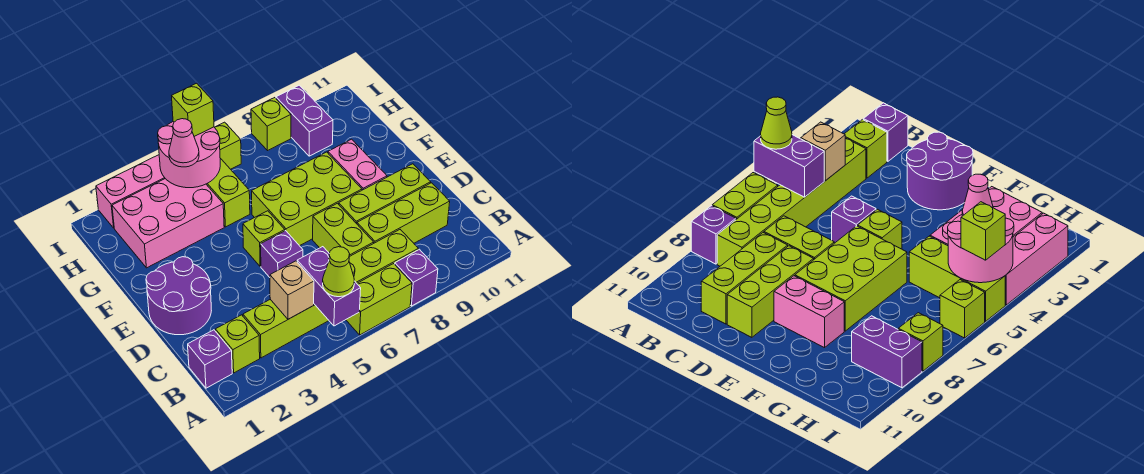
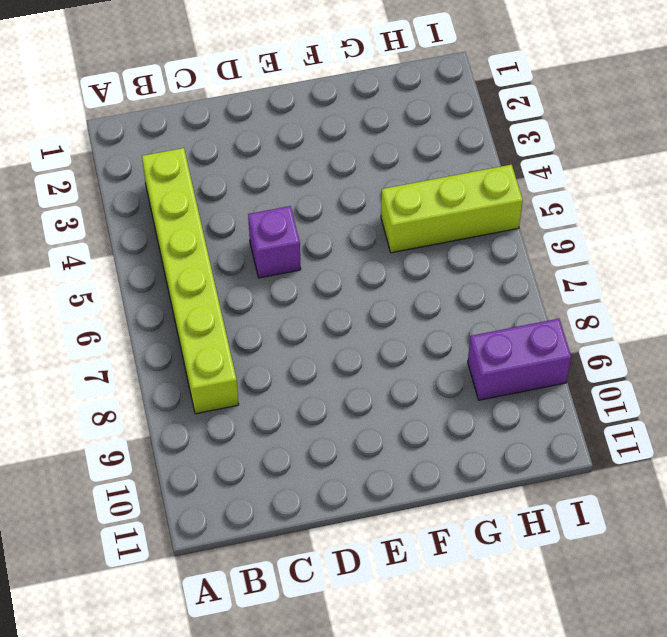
none -> lime brick A6:A7 level 1
none -> purple brick A8 level 1
none -> purple brick B1 level 1

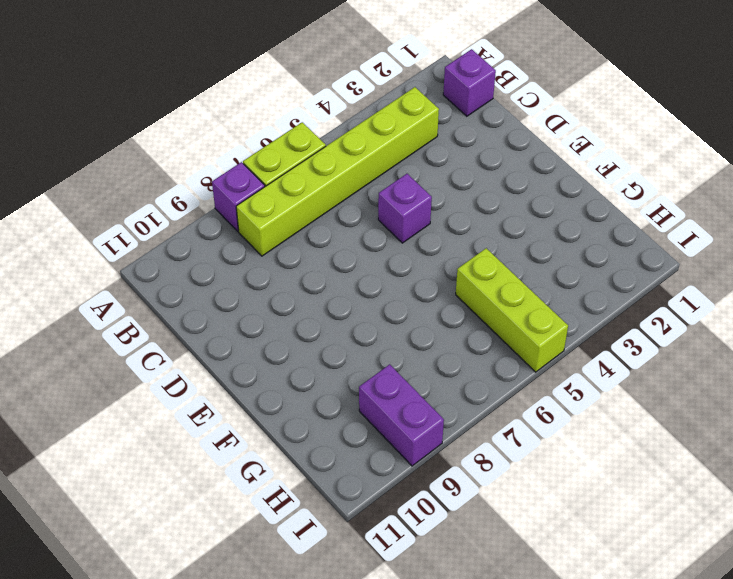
none -> lime brick B2 level 1
none -> lime brick C7:D7 level 1
none -> lime brick C8:C10 level 1

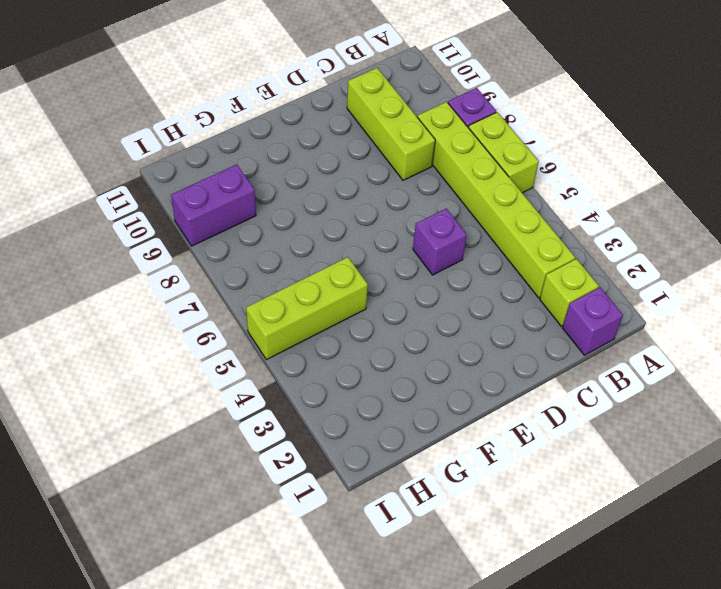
none -> lime brick C7:D7 level 1
none -> purple round brick D1:E2 level 1
none -> lime brick D8:D10 level 1

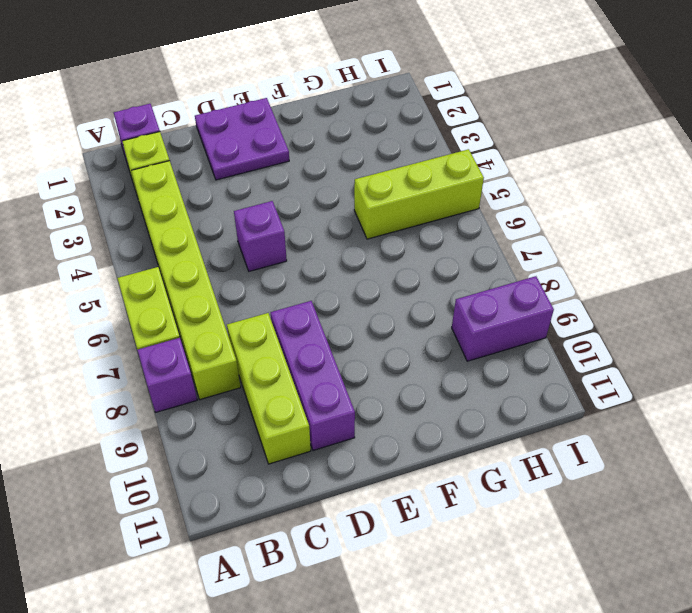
purple plate D1:E2 level 1 -> purple round brick D1:E2 level 1
purple brick D8:D10 level 1 -> lime brick D8:D10 level 1
none -> lime brick C7:D7 level 1
none -> lime brick E5 level 1
none -> lime brick E6:F8 level 1

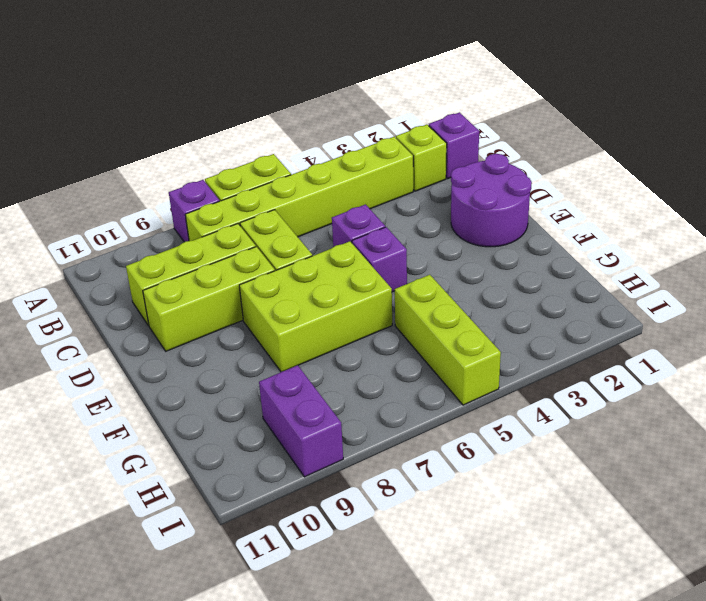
purple brick E5 level 1 -> lime brick E5 level 1
none -> pink brick E9:F9 level 1
none -> pink brick G2:H4 level 1
none -> pink brick I2:I4 level 1

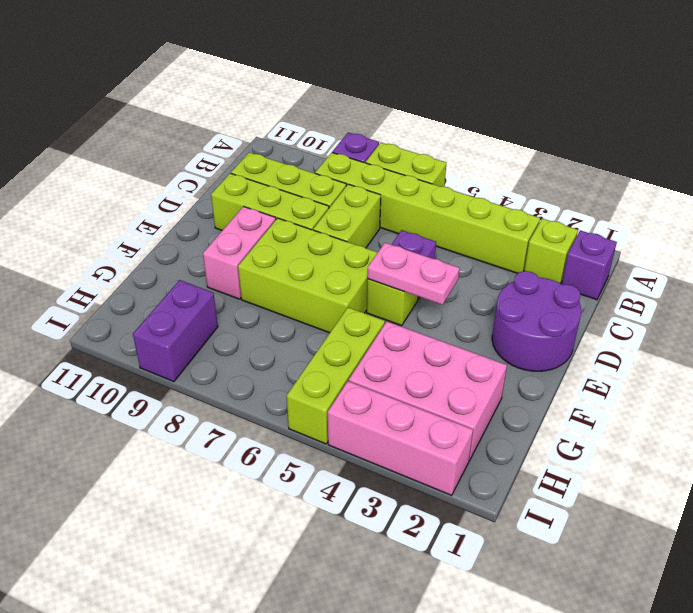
pink plate E4:E5 level 2 -> none
none -> lime brick I6 level 1
none -> lime brick I8 level 1
none -> purple brick A5:B5 level 2

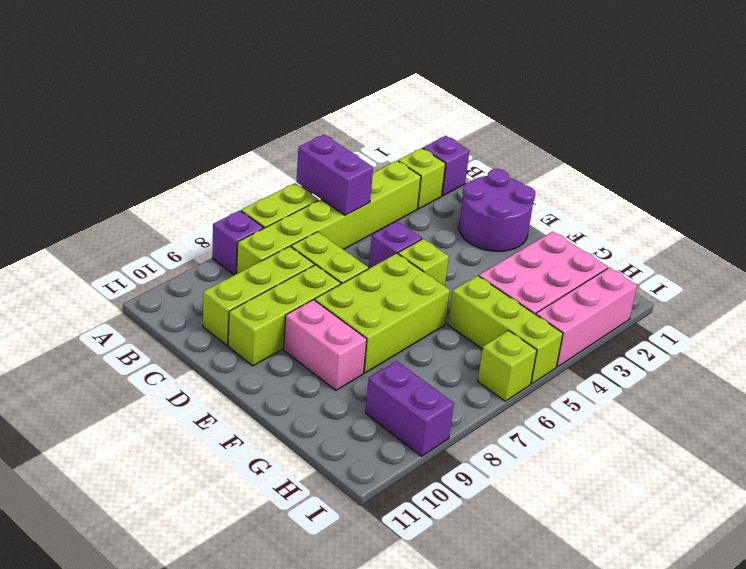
none -> lime brick I8 level 1
none -> tan brick B4 level 2
none -> pink round brick H4:I5 level 2

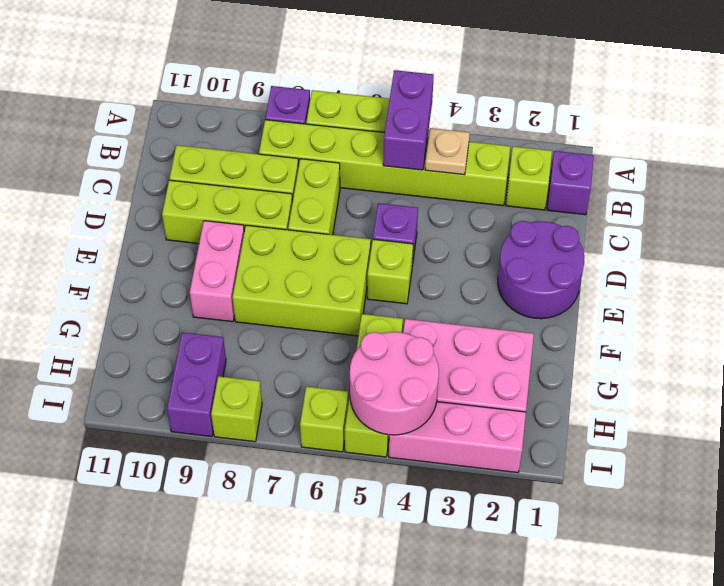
tan plate B4 level 2 -> tan brick B4 level 2
none -> lime cone A5 level 3
none -> pink cone H4 level 3
none -> lime brick I5 level 3

